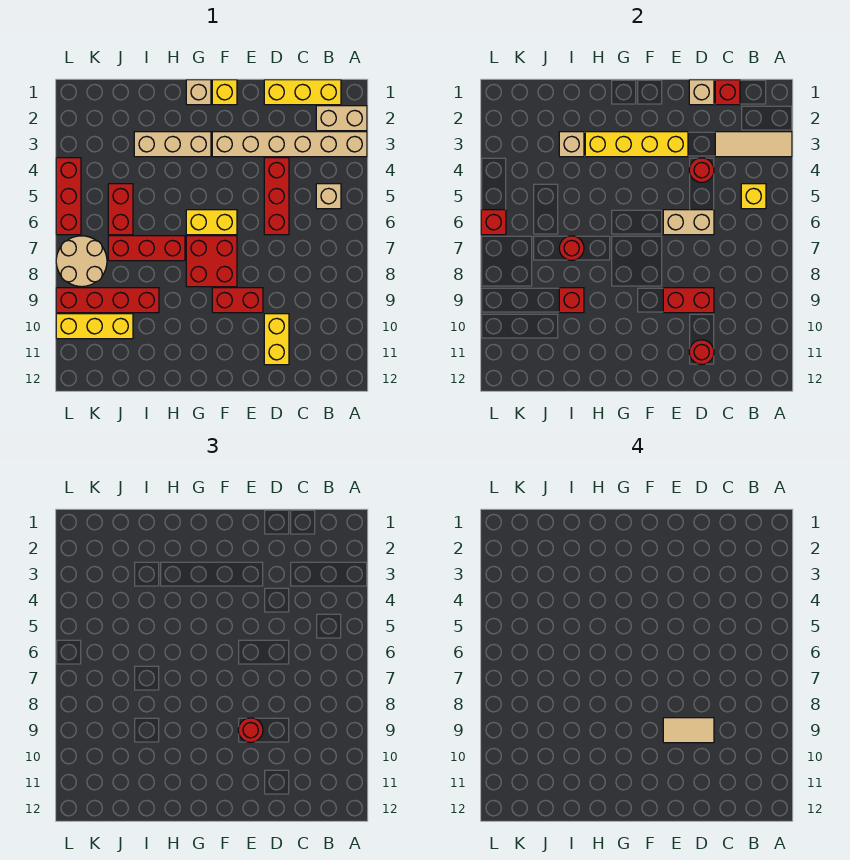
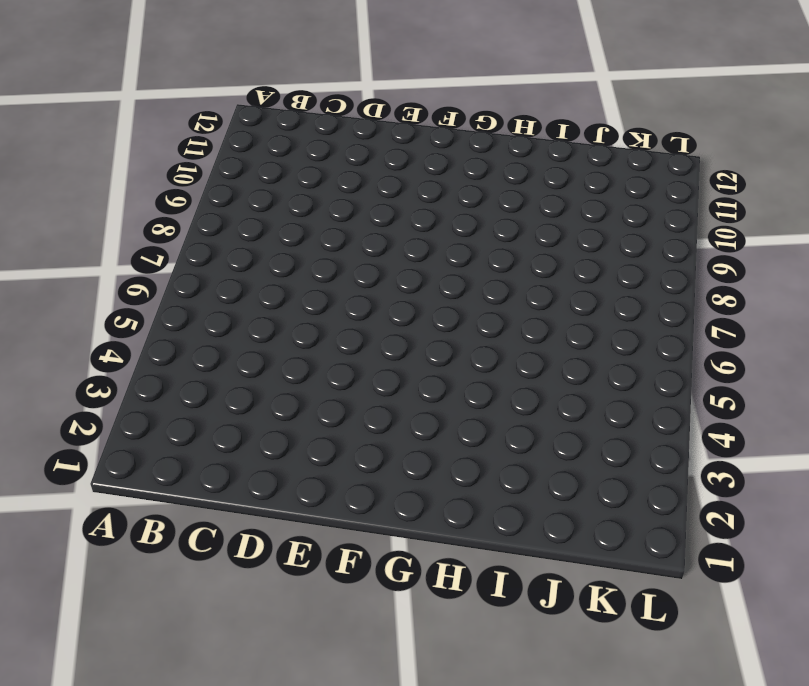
none -> tan brick A2:B2 level 1
none -> tan brick A3:F3 level 1
none -> yellow brick B1:D1 level 1
none -> tan brick B5 level 1

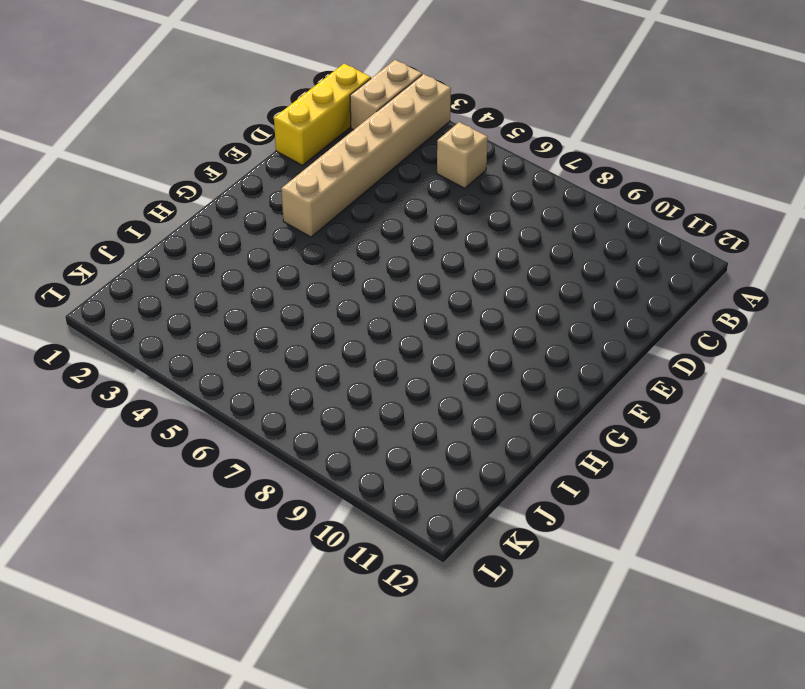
none -> red brick D4:D6 level 1
none -> yellow brick D10:D11 level 1
none -> red brick E9:F9 level 1
none -> yellow brick F1 level 1

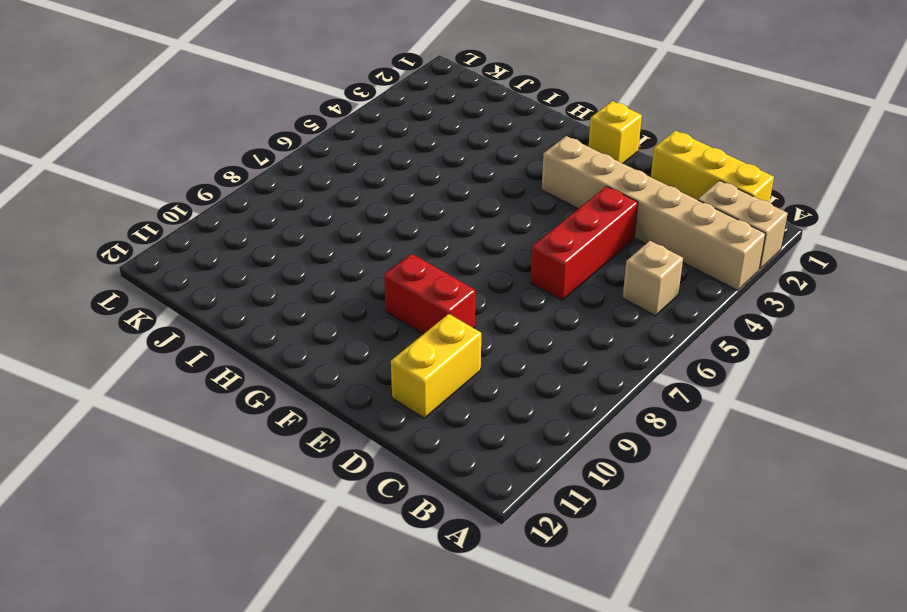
none -> yellow brick F6:G6 level 1
none -> red brick F7:G8 level 1
none -> tan brick G1 level 1
none -> tan brick G3:I3 level 1

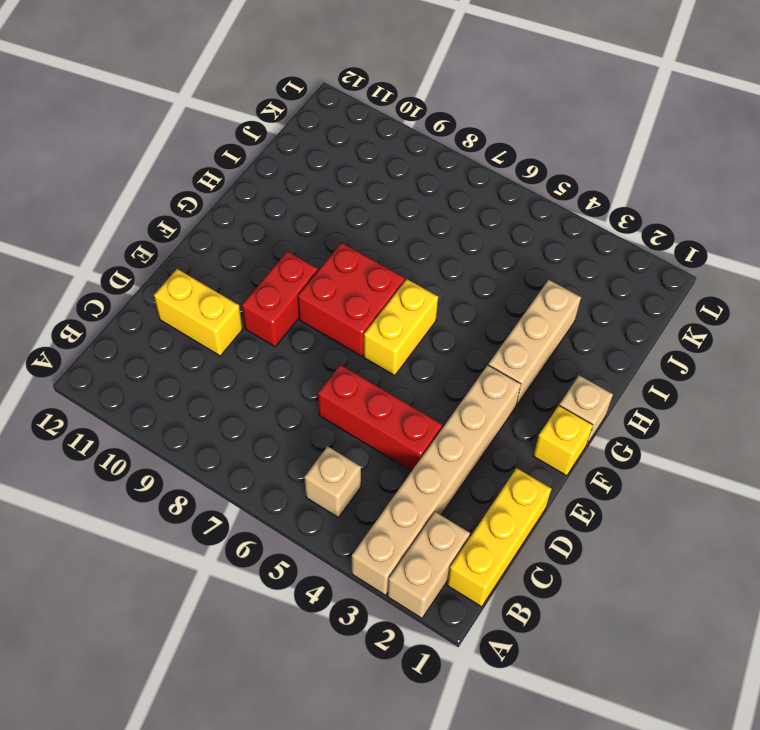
none -> red brick H7:J7 level 1
none -> red brick I9:L9 level 1
none -> red brick J5:J6 level 1
none -> yellow brick J10:L10 level 1

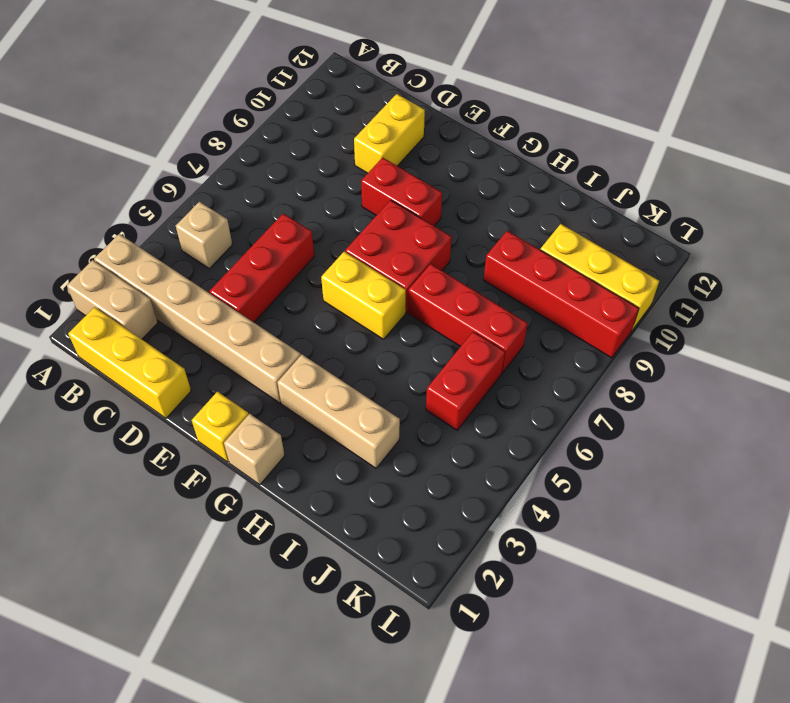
none -> tan round brick K7:L8 level 1
none -> red brick L4:L6 level 1
none -> tan tile A3:C3 level 2
none -> yellow brick B5 level 2

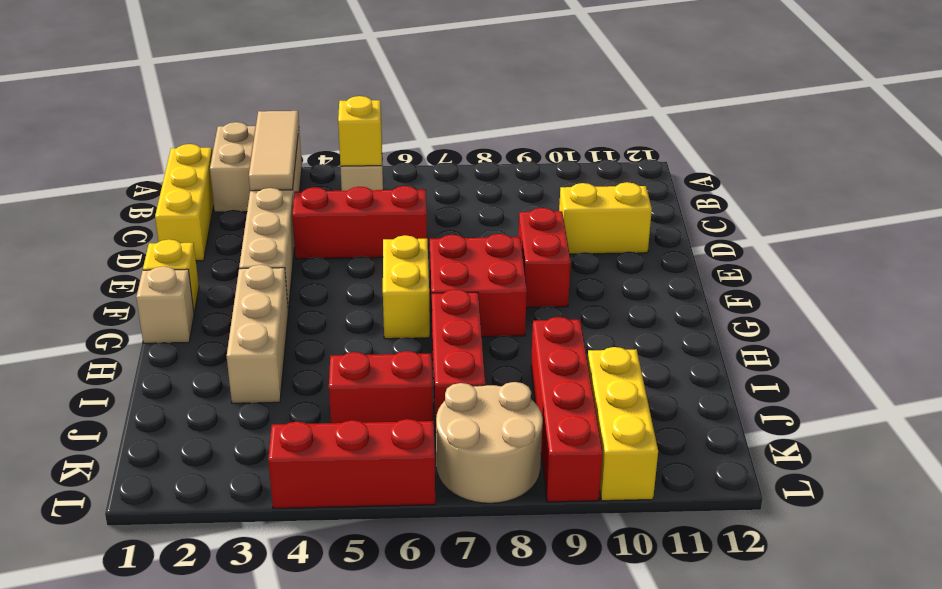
none -> red brick C1 level 2
none -> tan brick D1 level 2
none -> red round brick D4 level 2
none -> tan brick D6:E6 level 2

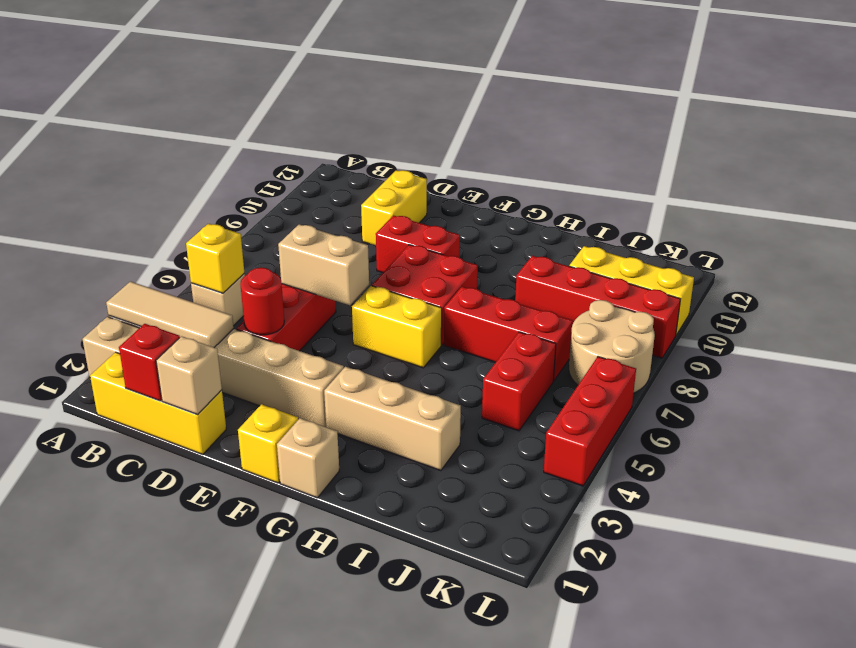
none -> red brick D9:E9 level 2
none -> red round brick D11 level 2
none -> yellow brick E3:H3 level 2
none -> tan brick I3 level 2

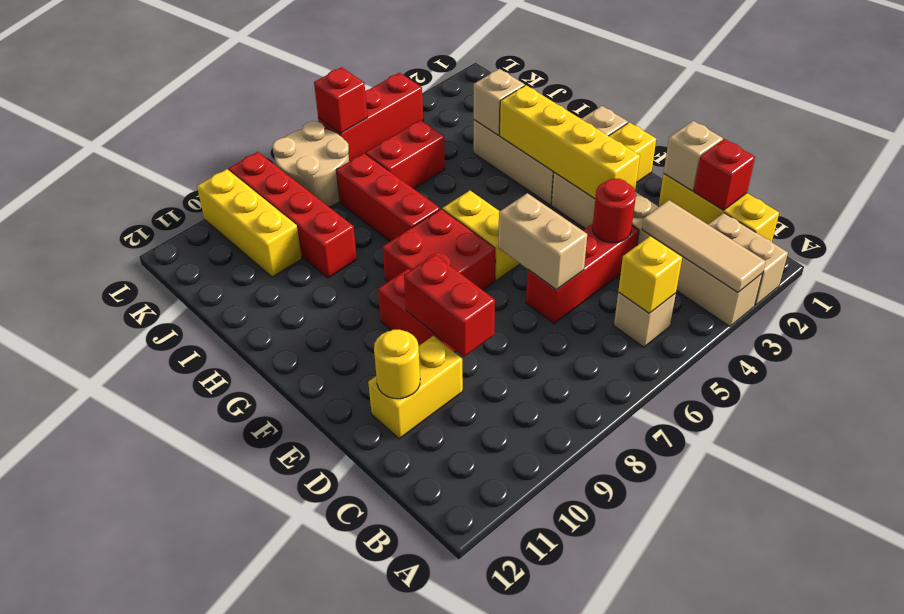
yellow round brick D11 level 2 -> red round brick D11 level 2
none -> red round brick I7 level 2
none -> red brick I9 level 2
none -> red round brick E9 level 3
none -> tan tile D9:E9 level 4

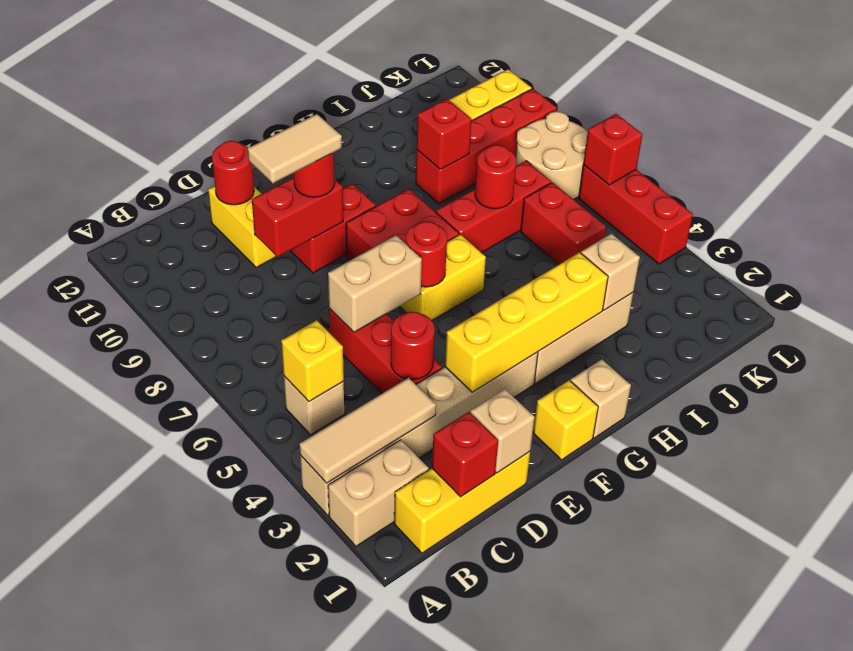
red round brick F6 level 2 -> none

